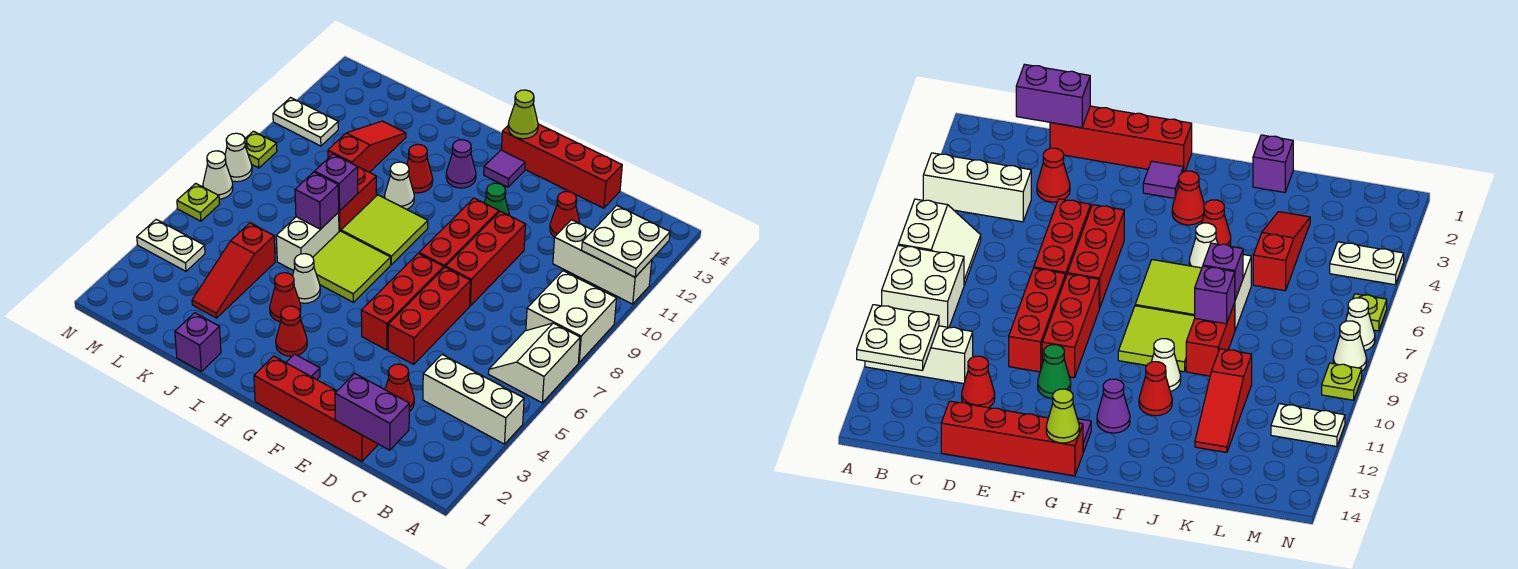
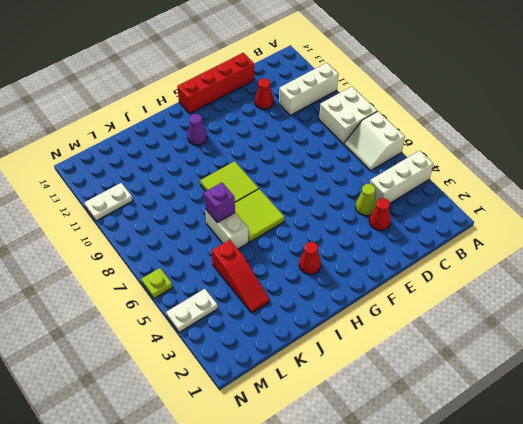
lime cone D4 level 1 -> lime cone G14 level 2
none -> red brick D1:G1 level 1
none -> red brick E5:E7 level 1
none -> red brick E8:E10 level 1
none -> red brick F5:F7 level 1

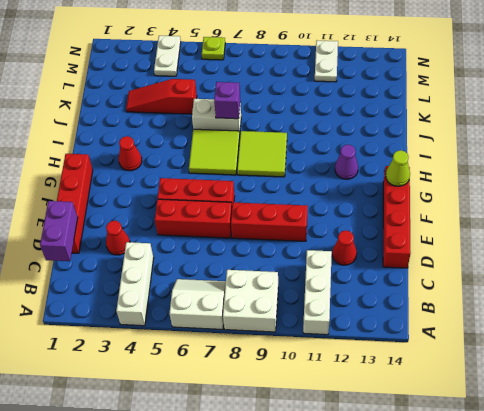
none -> red brick F8:F10 level 1
none -> green cone F11 level 1
none -> purple tile G2 level 1
none -> purple tile G13 level 1

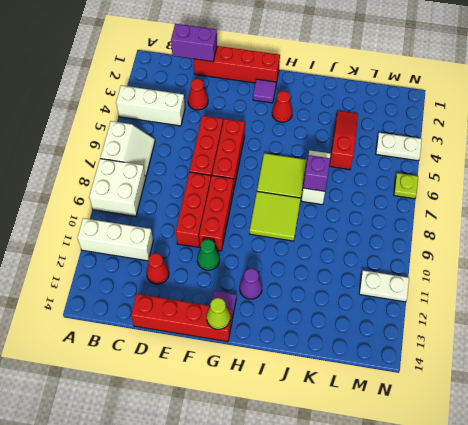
none -> red cone I4 level 1
none -> white cone I5 level 1
none -> white cone I10 level 1
none -> red cone I11 level 1

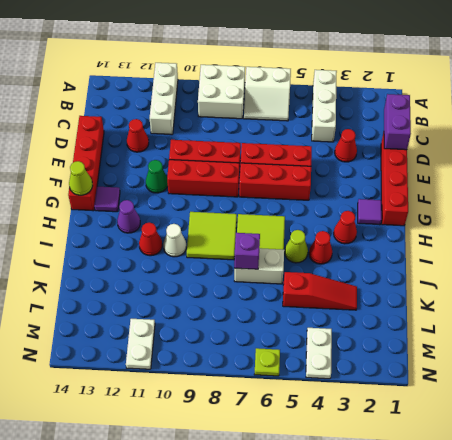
lime cone I5 level 1 -> white cone I5 level 1
none -> purple brick J1 level 1
none -> red brick J8:J9 level 1
none -> red slope K10:K12 level 1 top 10
none -> white cone N7 level 1

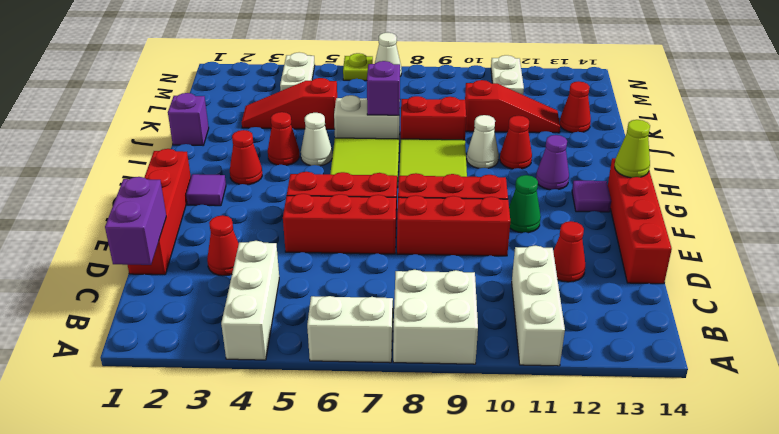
red cone K13 level 1 -> none
none -> white cone N8 level 1
none -> lime plate N9 level 1
none -> white plate A11:B12 level 2
none -> purple brick J8 level 2

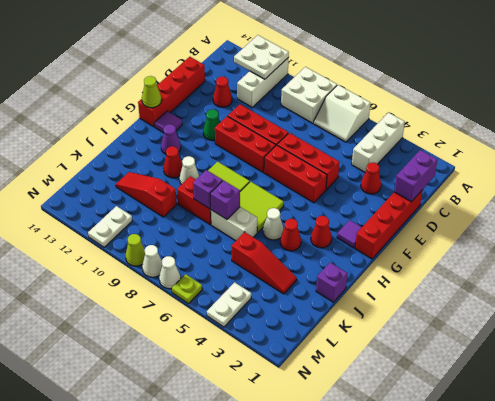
lime cone N9 level 1 -> lime plate N9 level 1

